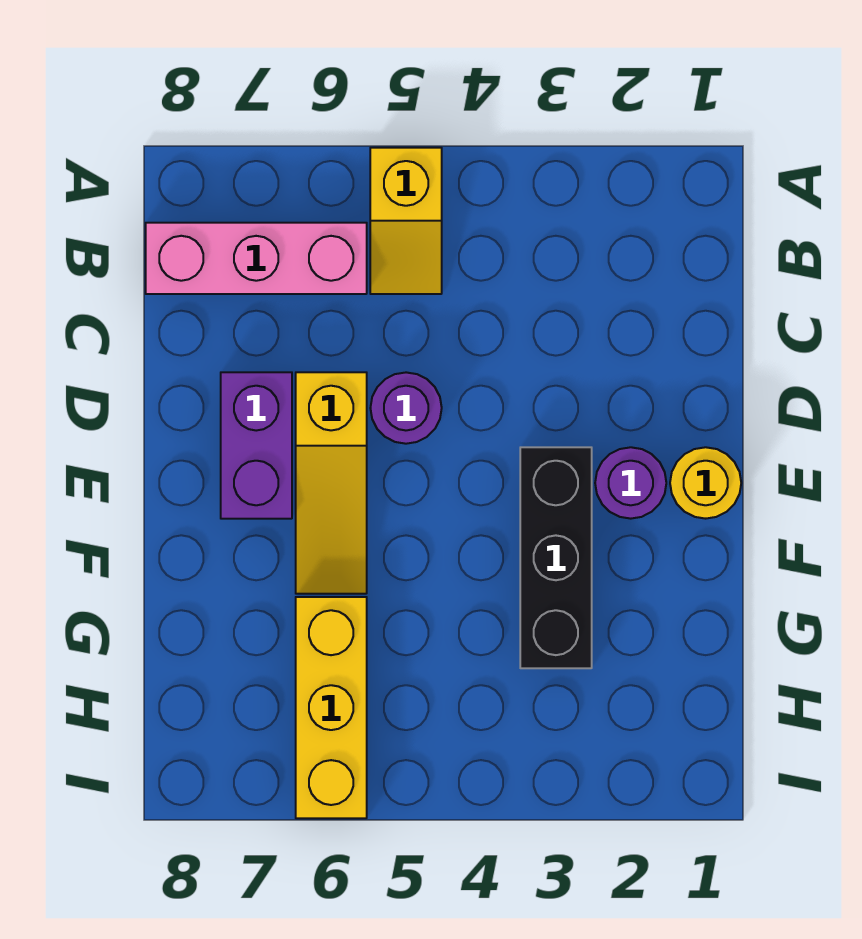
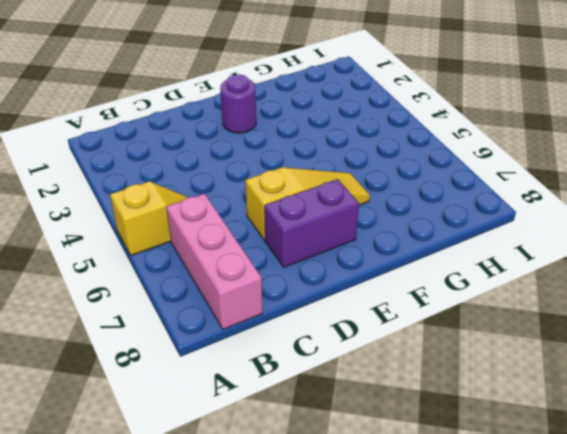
none -> purple round brick D5 level 1
none -> yellow round brick E1 level 1

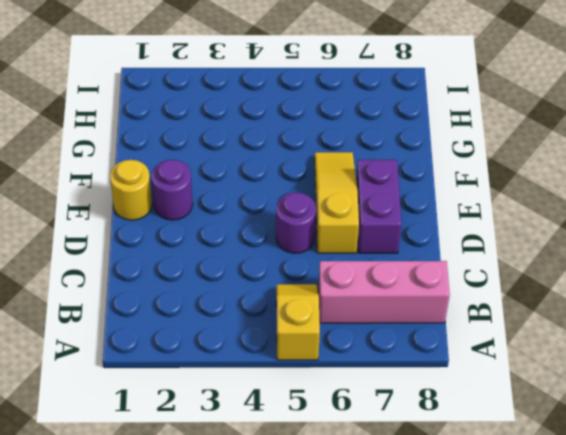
none -> black brick E3:G3 level 1
none -> yellow brick G6:I6 level 1

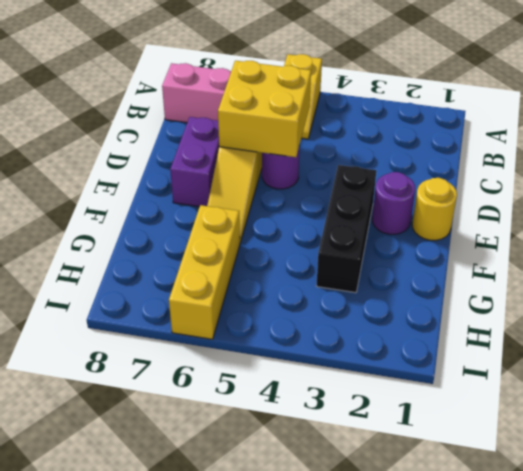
yellow brick C5:D6 level 2 -> none

